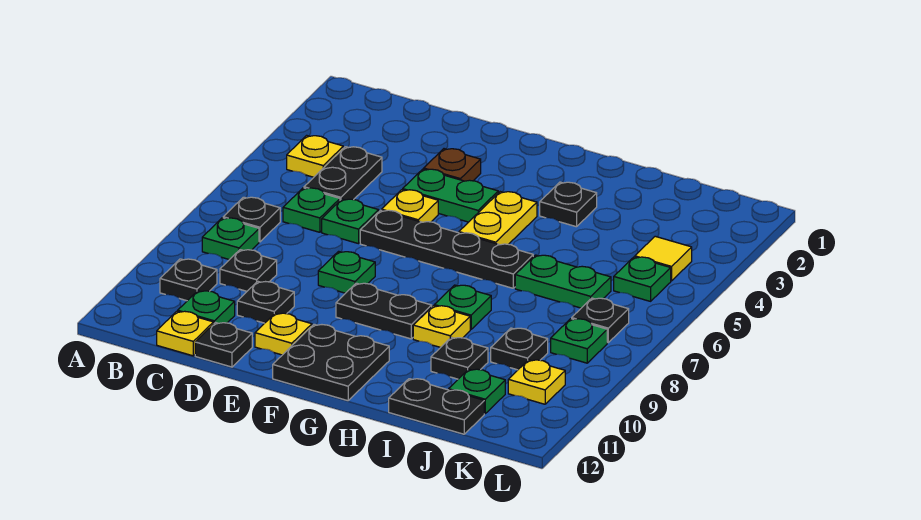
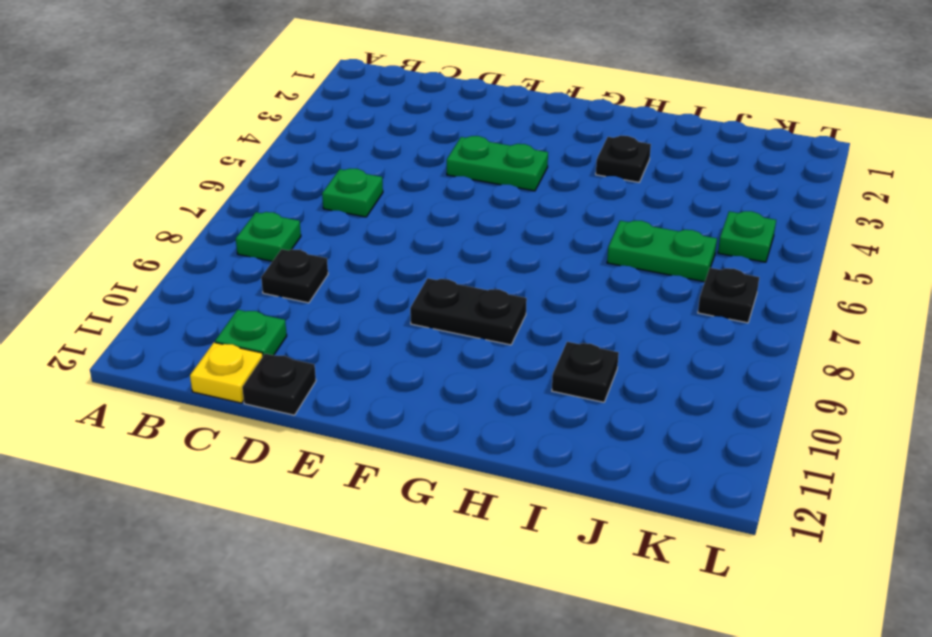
none -> yellow plate B4 level 1
none -> black plate B7 level 1
none -> black plate B10 level 1
none -> black plate C4:C5 level 1

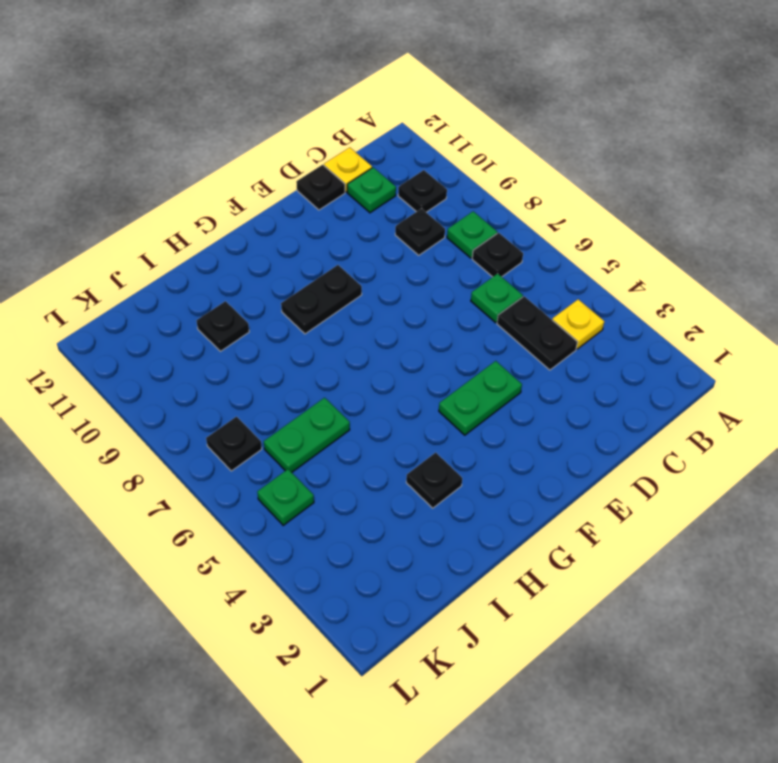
none -> green plate D6 level 1
none -> black plate D10 level 1
none -> brown plate E3 level 1
none -> yellow plate E5 level 1

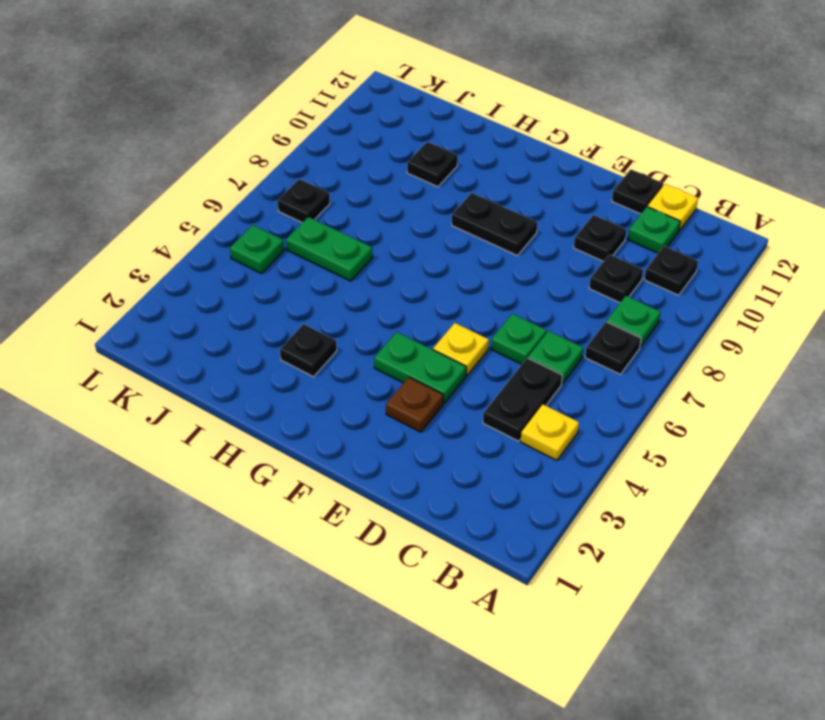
none -> black plate E6:H6 level 1
none -> green plate E8 level 1
none -> yellow plate E11 level 1
none -> black plate F11:G12 level 1

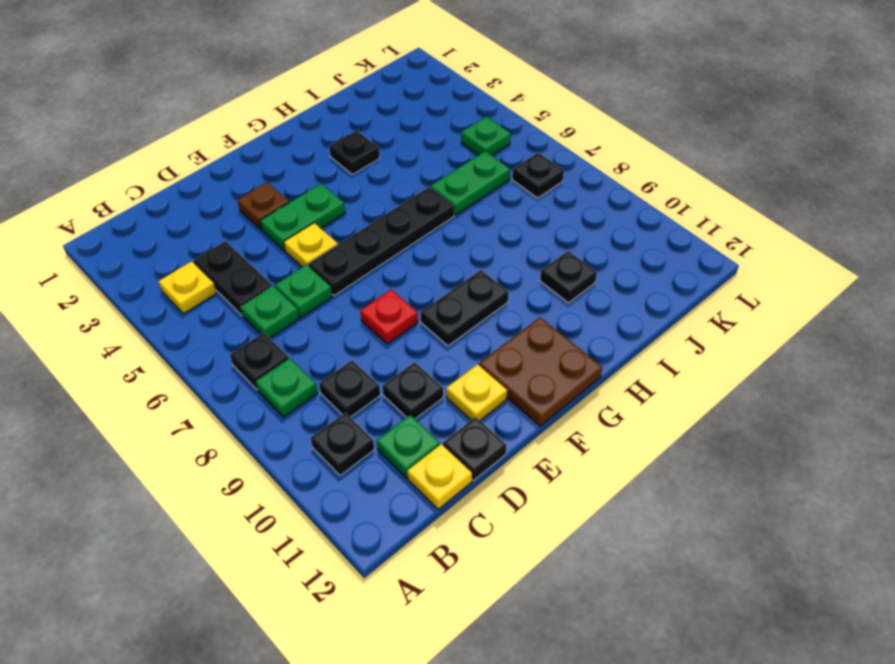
red plate E8 level 1 -> green plate E8 level 1
brown plate F11:G12 level 1 -> black plate F11:G12 level 1
none -> yellow plate G4:G5 level 1
none -> green plate H8 level 1
none -> yellow plate H9 level 1
none -> black plate I12:J12 level 1

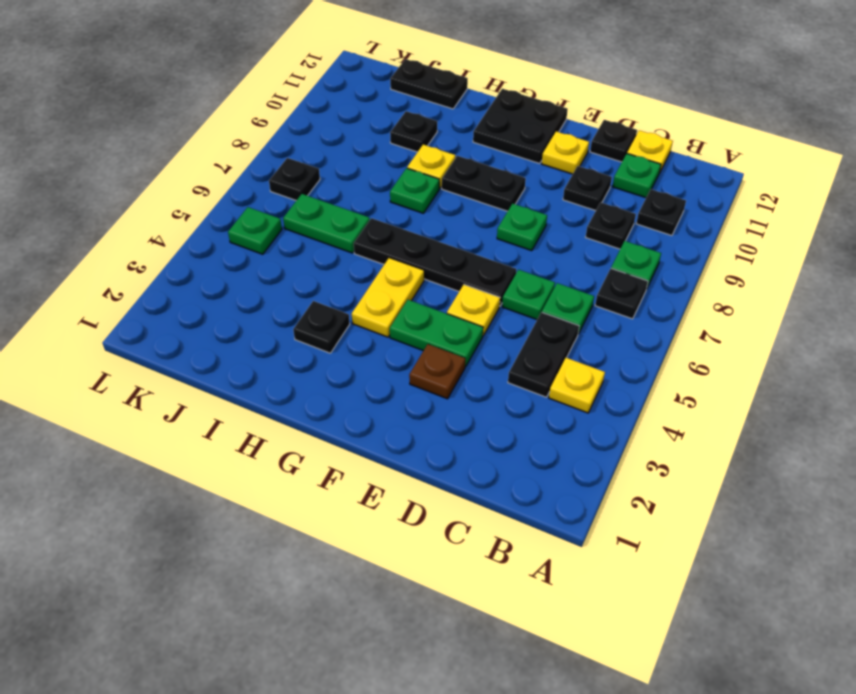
none -> black plate J9 level 1
none -> green plate J11 level 1
none -> yellow tile K4 level 1
none -> green plate K8 level 1

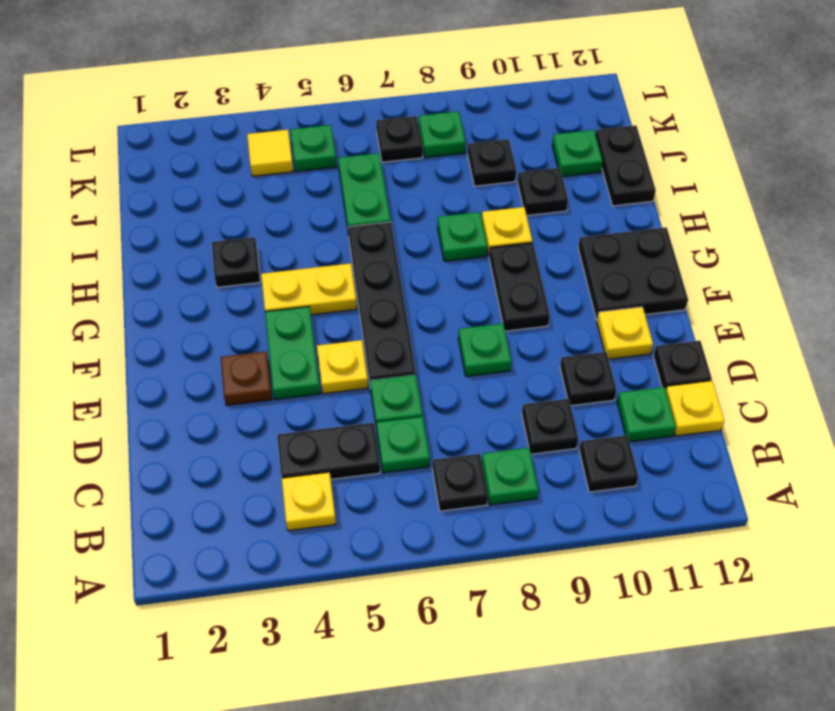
none -> yellow plate K10 level 1

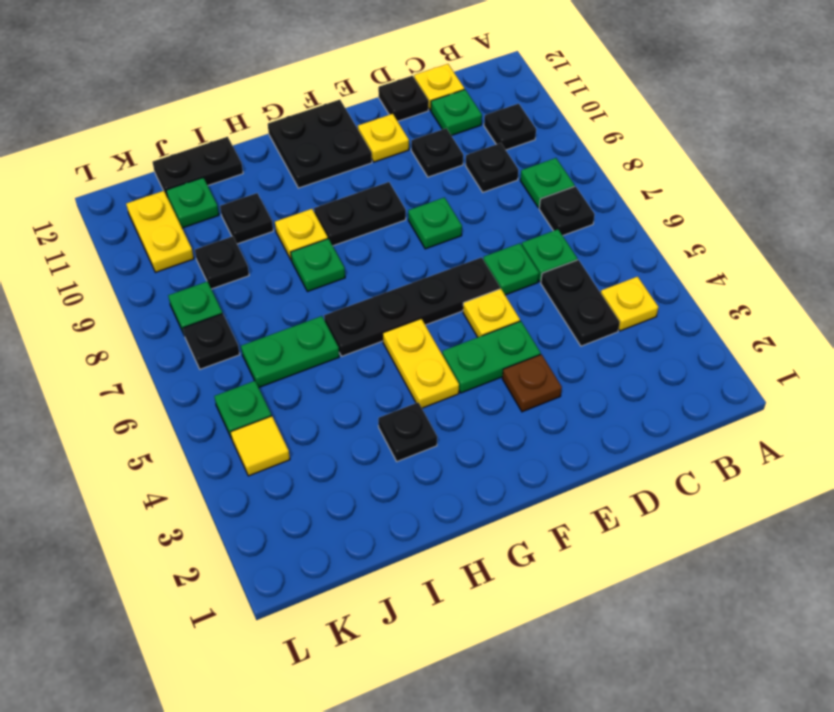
yellow plate K10:K11 level 1 -> yellow plate K10 level 1

